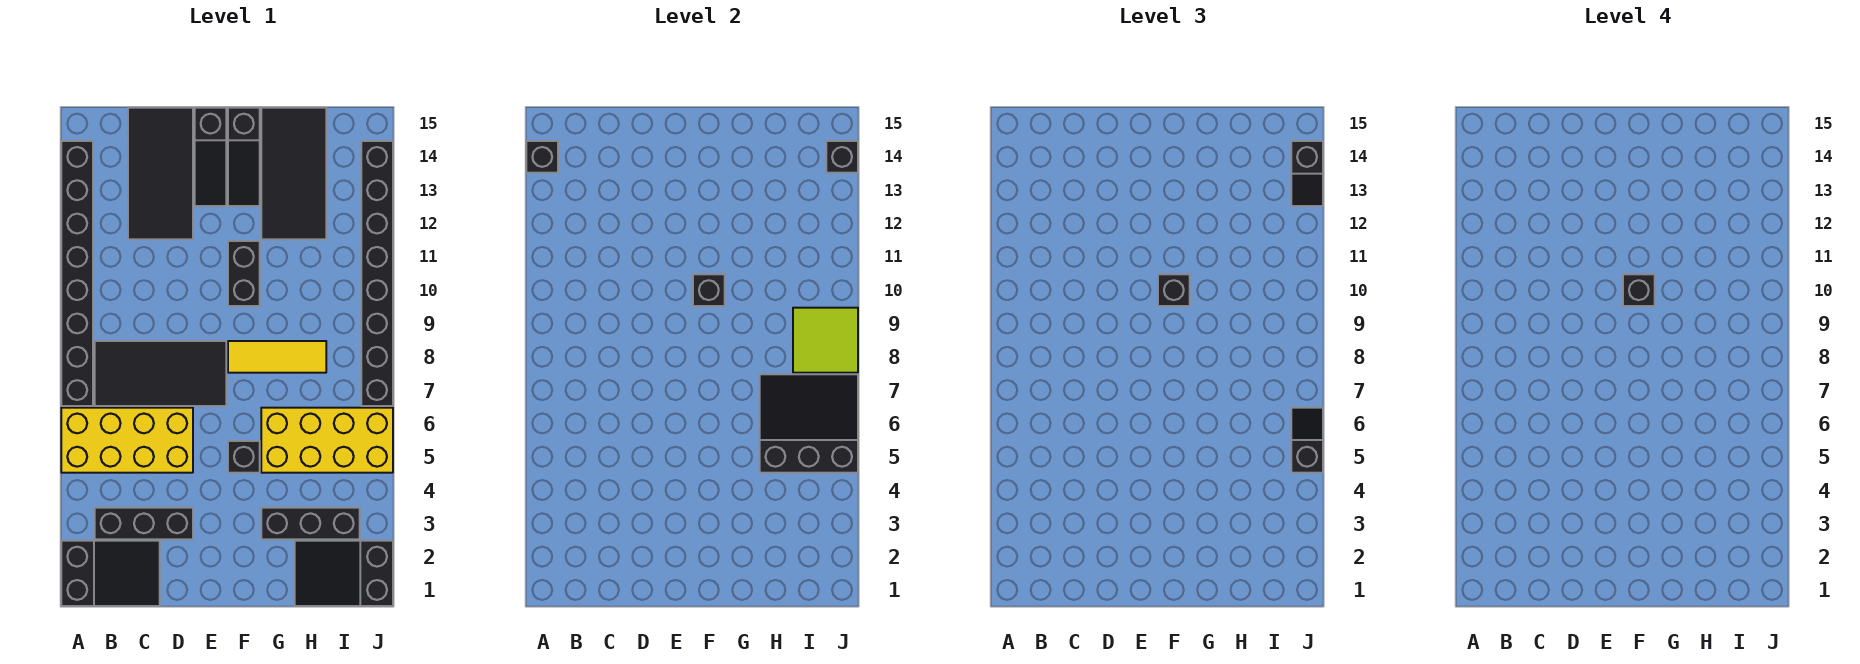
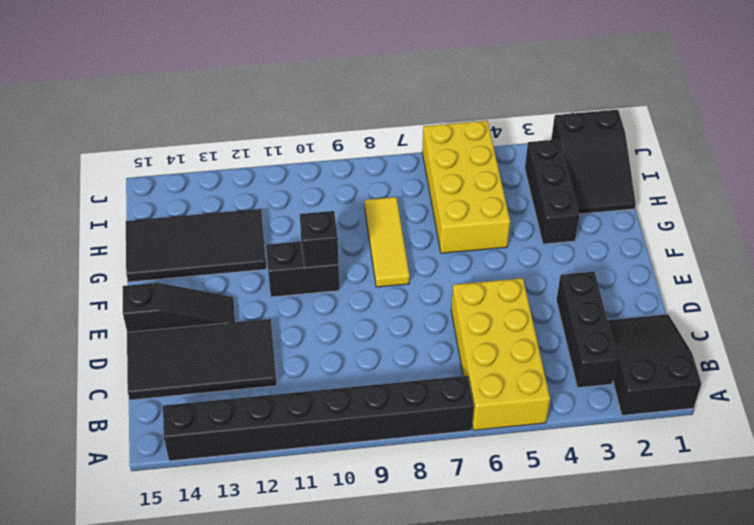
none -> black tile B7:E8 level 1
none -> black brick F5 level 1
none -> black slope F13:F15 level 1 top 15

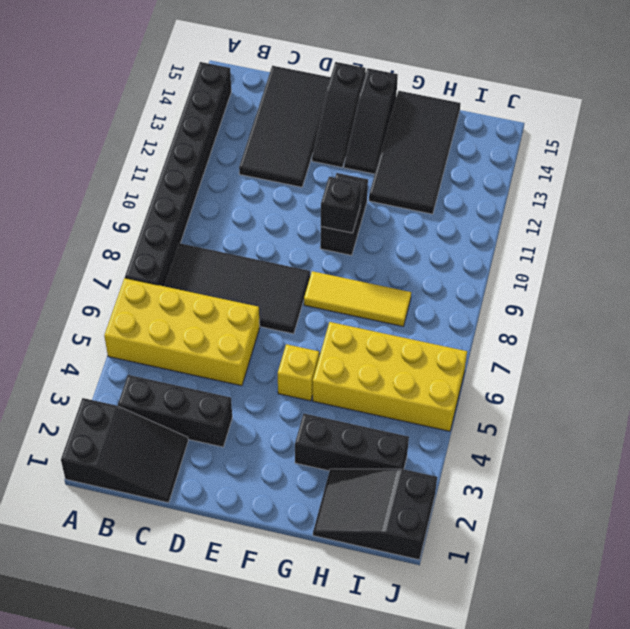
yellow brick F5 level 1 -> black brick F5 level 1
none -> black brick J7:J14 level 1
none -> black brick A14 level 2
none -> black slope H5:J7 level 2 top 5

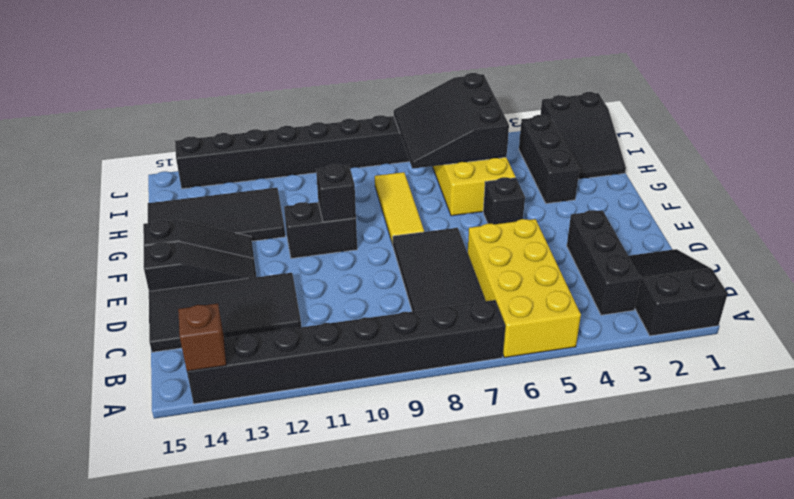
brown brick A14 level 2 -> black brick A14 level 2
none -> lime tile I8:J9 level 2
none -> black brick J14 level 2
none -> black brick F10 level 3

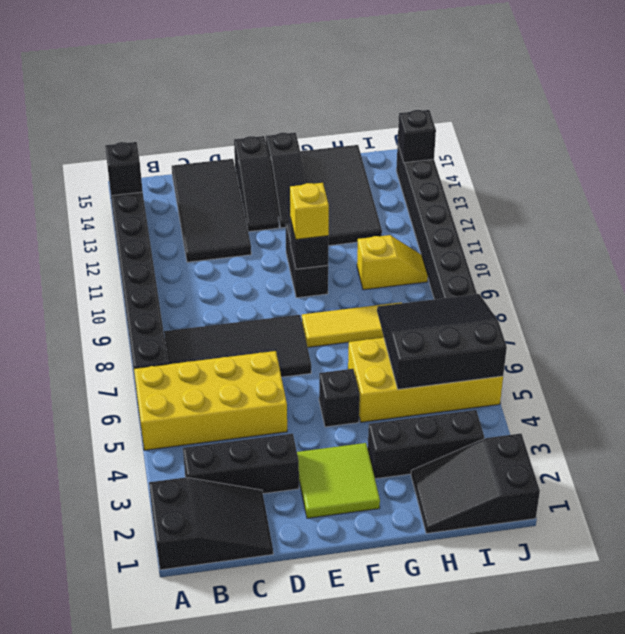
lime tile E2:F3 level 1 -> lime tile I8:J9 level 2
yellow brick F10 level 3 -> black brick F10 level 3
yellow slope H10:I10 level 1 top H -> none
none -> black slope J5:J6 level 3 top 5
none -> black slope J13:J14 level 3 top 14
none -> black brick F10 level 4

